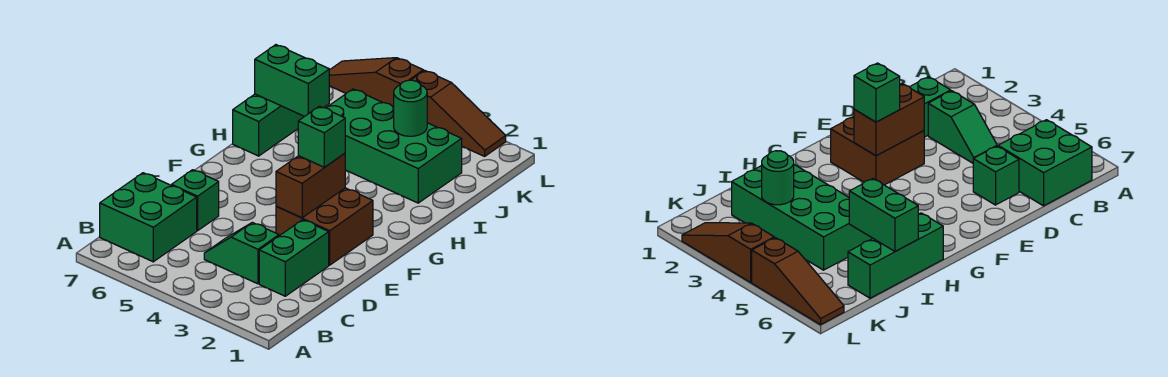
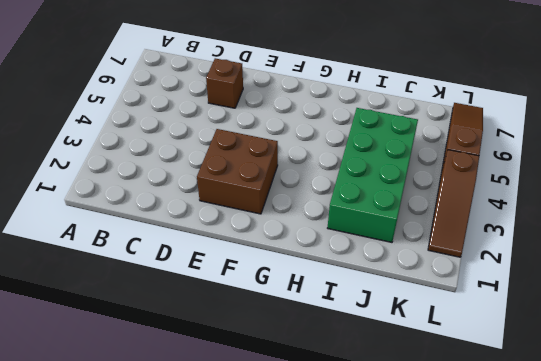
brown brick D6 level 1 -> green brick D6 level 1
none -> green brick B6:C7 level 1
none -> green brick C2:D2 level 1
none -> green slope C3:C4 level 1 top 3

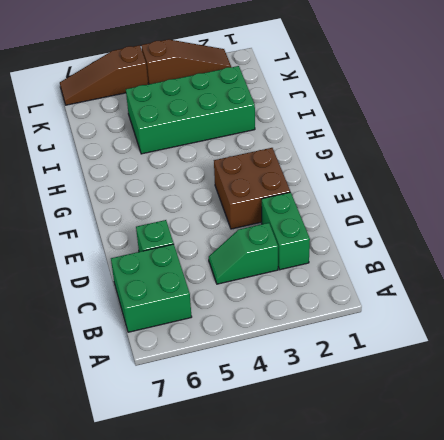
none -> green brick H7:J7 level 1
none -> brown brick E3:F3 level 2
none -> green brick I6:I7 level 2

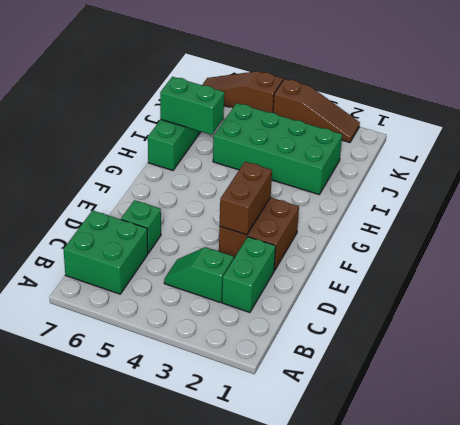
none -> green round brick J3 level 2
none -> green brick F3 level 3

